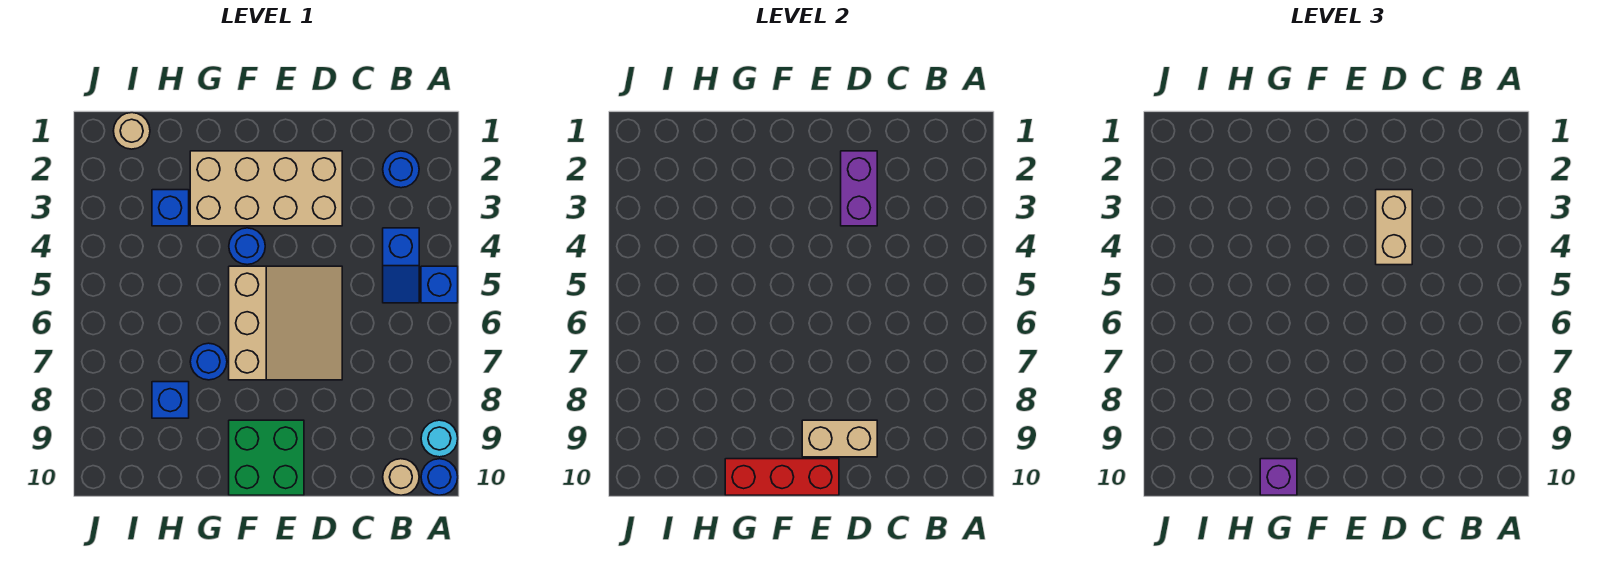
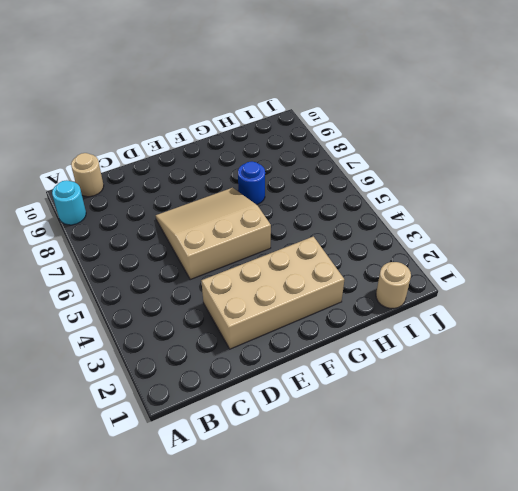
tan slope D5:F7 level 1 top 5 -> tan slope D5:F7 level 1 top F
none -> blue brick A5 level 1
none -> blue round brick A10 level 1
none -> blue round brick B2 level 1

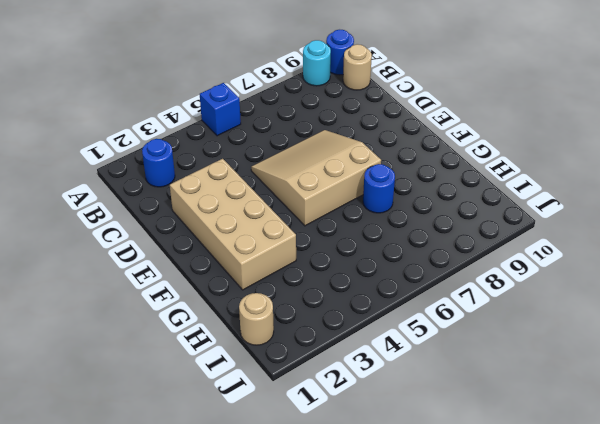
none -> blue slope B4:B5 level 1 top 4
none -> green brick E9:F10 level 1
none -> blue round brick F4 level 1

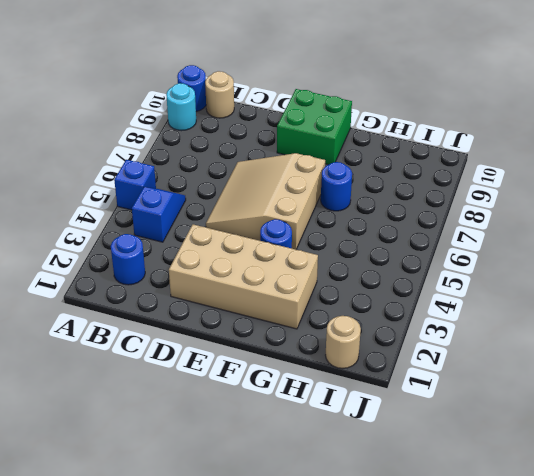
none -> blue brick H3 level 1
none -> blue brick H8 level 1
none -> purple brick D2:D3 level 2

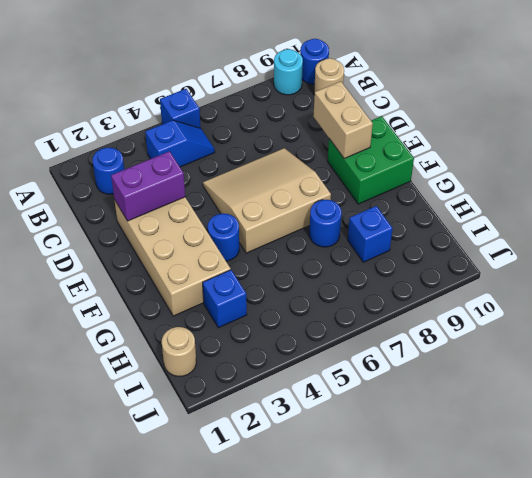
none -> red brick E10:G10 level 2
none -> tan brick D3:D4 level 3
none -> purple brick G10 level 3

